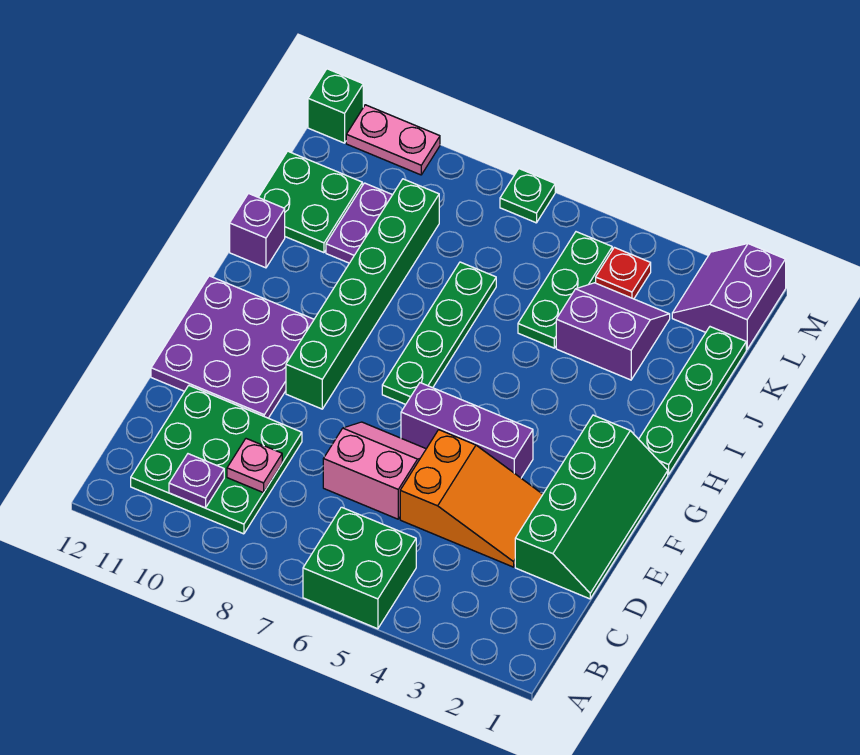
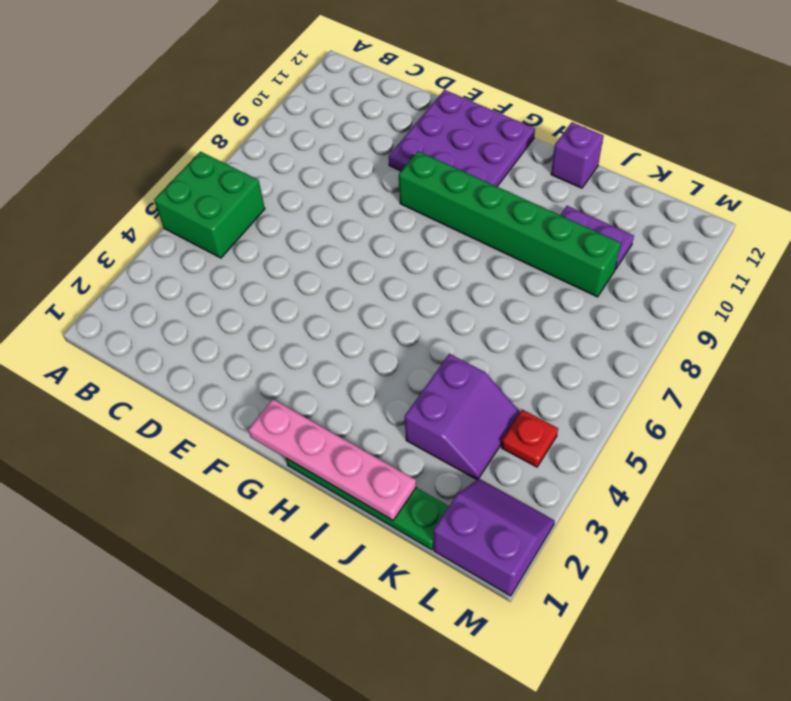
pink plate G1:J1 level 2 -> none
none -> green plate B9:D11 level 1
none -> green slope D1:G2 level 1 top 2
none -> orange slope D3:E5 level 1 top 5

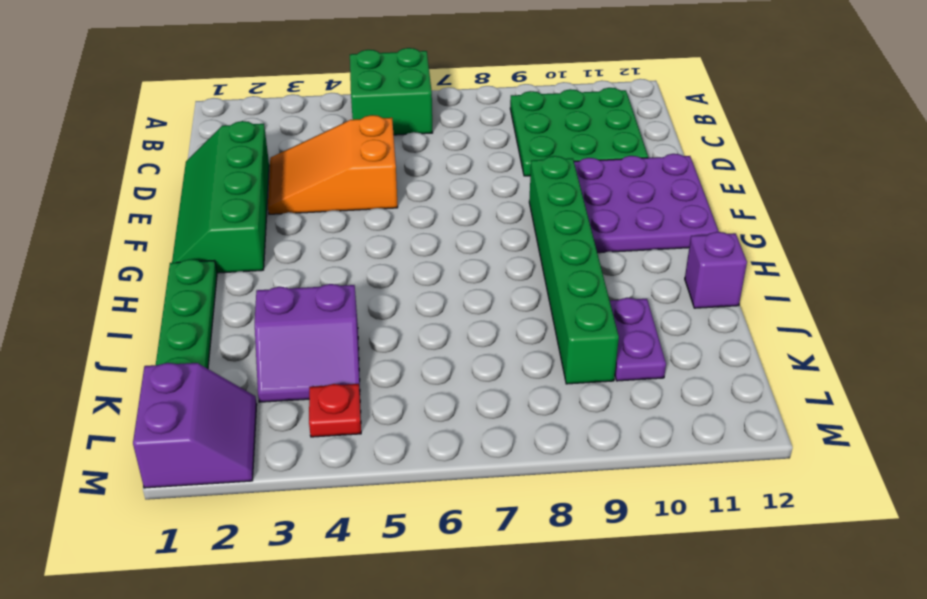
none -> pink slope D6:E7 level 1 top D
none -> purple brick F4:F6 level 1
none -> green plate G7:J7 level 1

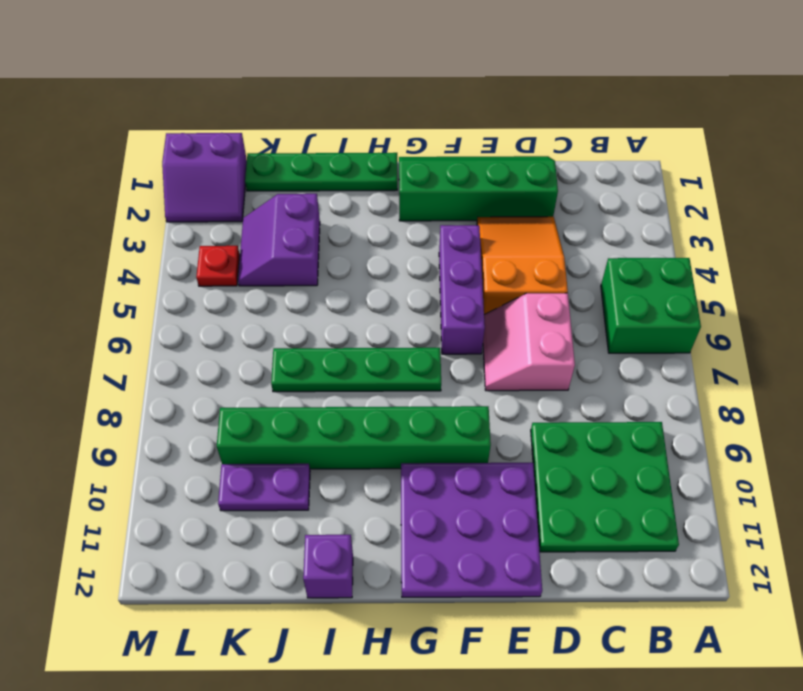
none -> green plate J5:L5 level 1
none -> green plate J11:K12 level 1
none -> green plate M7 level 1

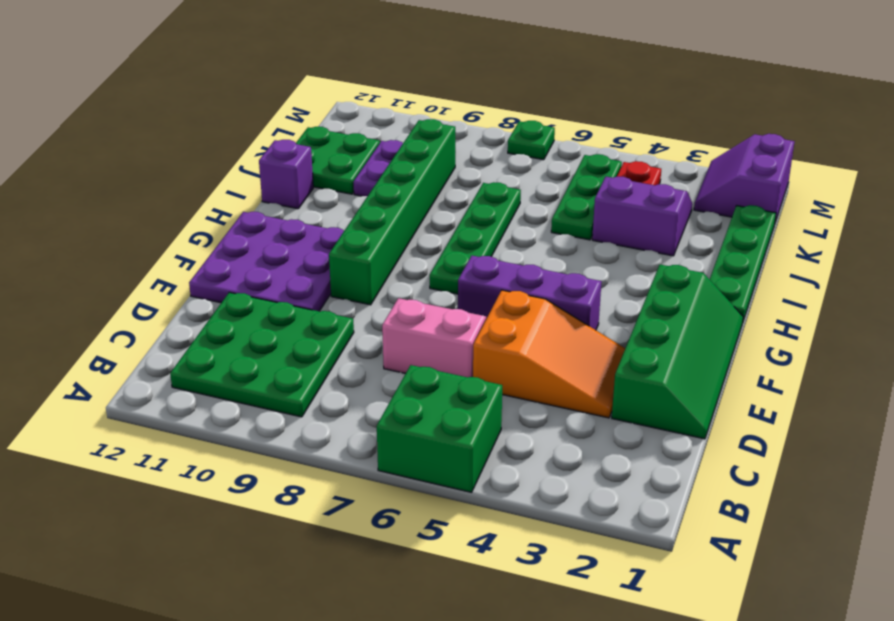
none -> pink plate M10:M11 level 1
none -> green brick M12 level 1
none -> purple plate B10 level 2

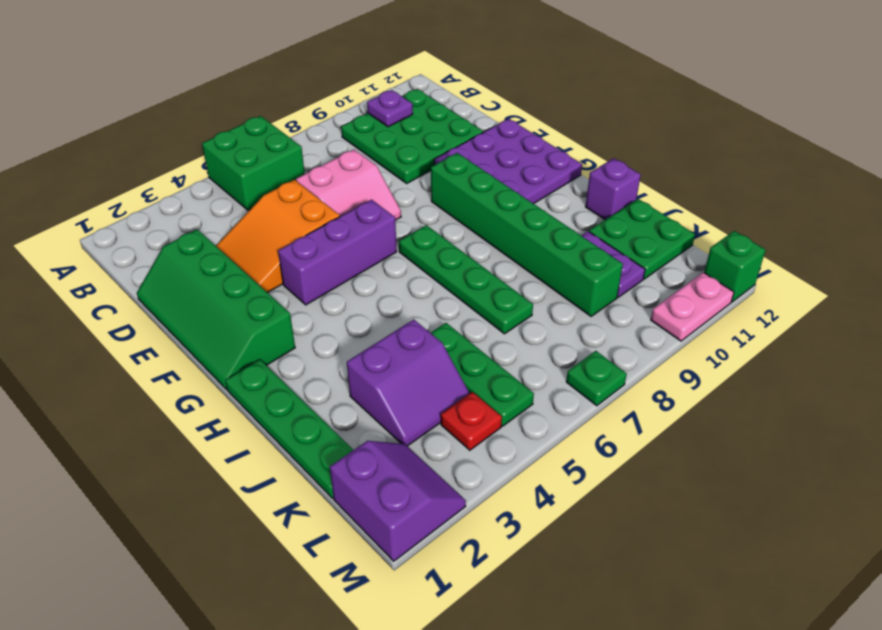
none -> pink plate C9 level 2

